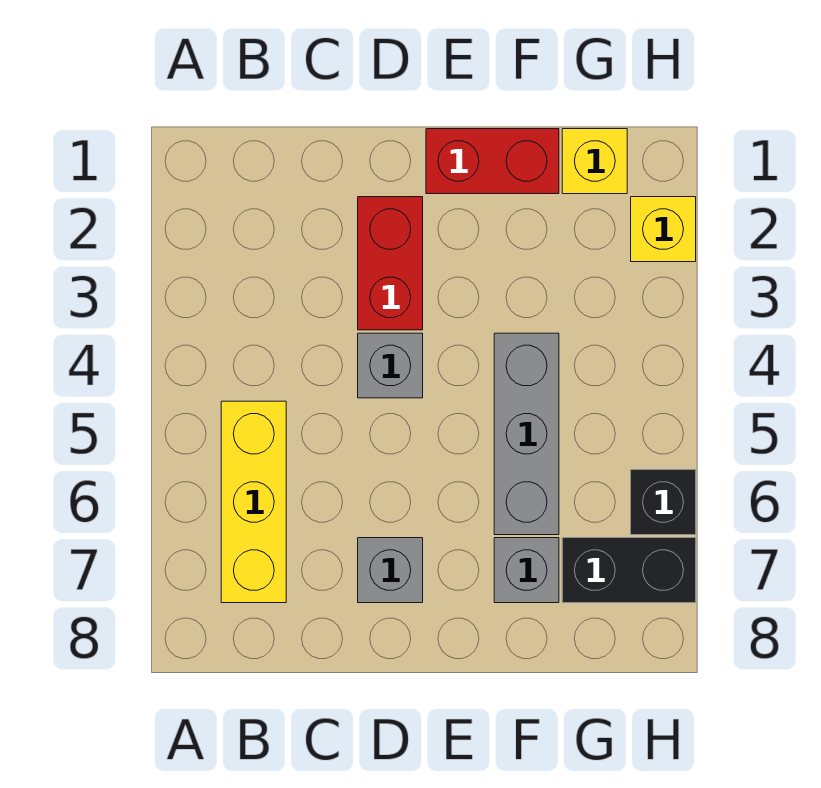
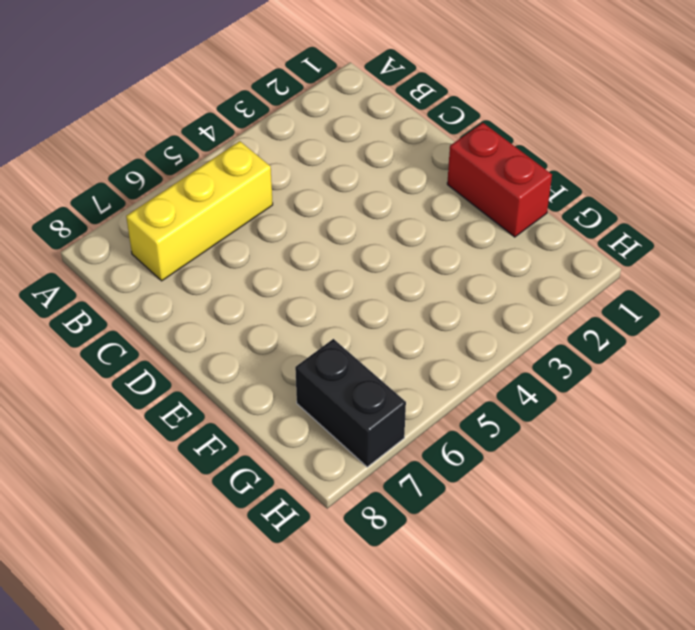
none -> red brick D2:D3 level 1
none -> grey brick D4 level 1

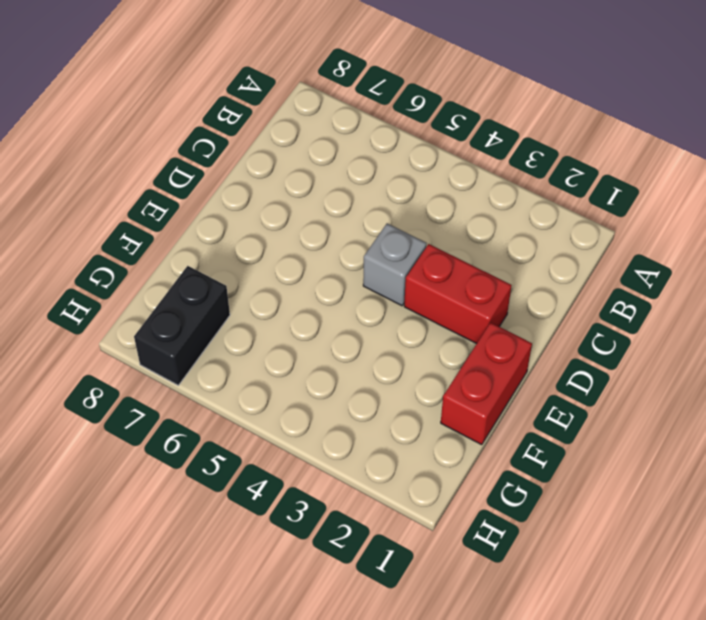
none -> yellow brick B5:B7 level 1
none -> grey brick D7 level 1

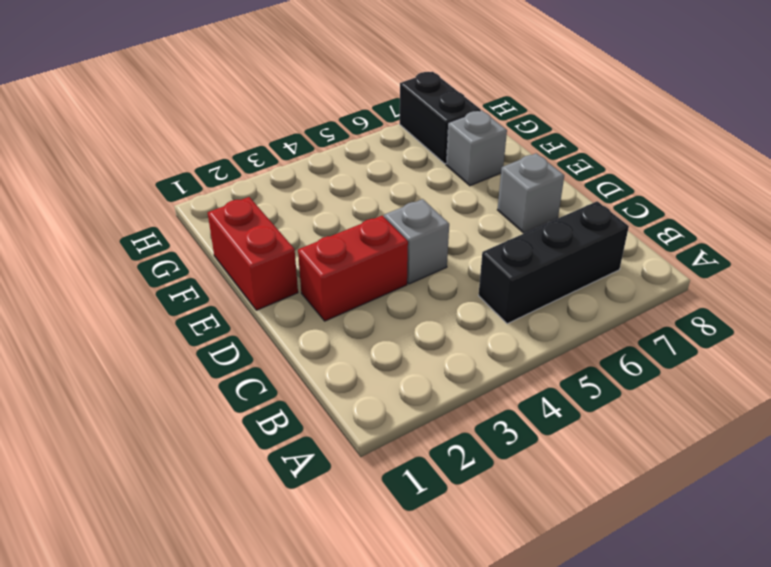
black brick B5:B7 level 1 -> yellow brick B5:B7 level 1
none -> grey brick F4:F6 level 1
none -> yellow brick G1 level 1

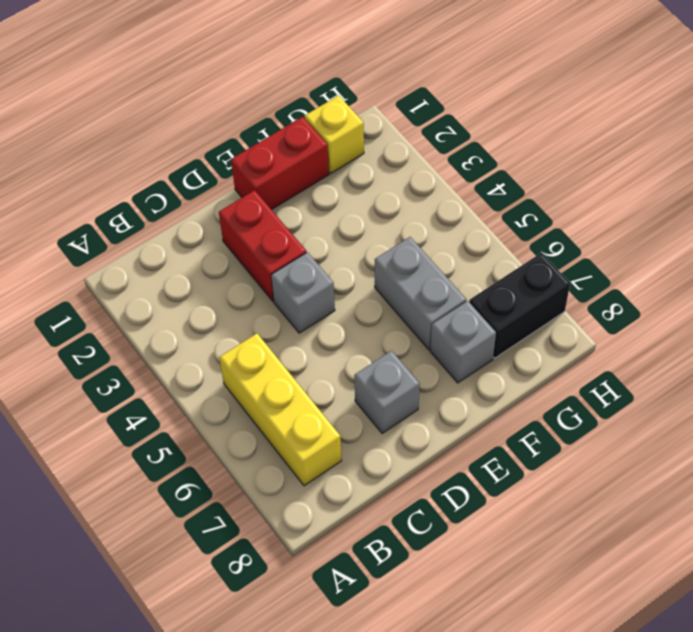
grey brick F5:F6 level 1 -> grey brick F4:F6 level 1
none -> yellow brick H2 level 1
none -> black brick H6 level 1

